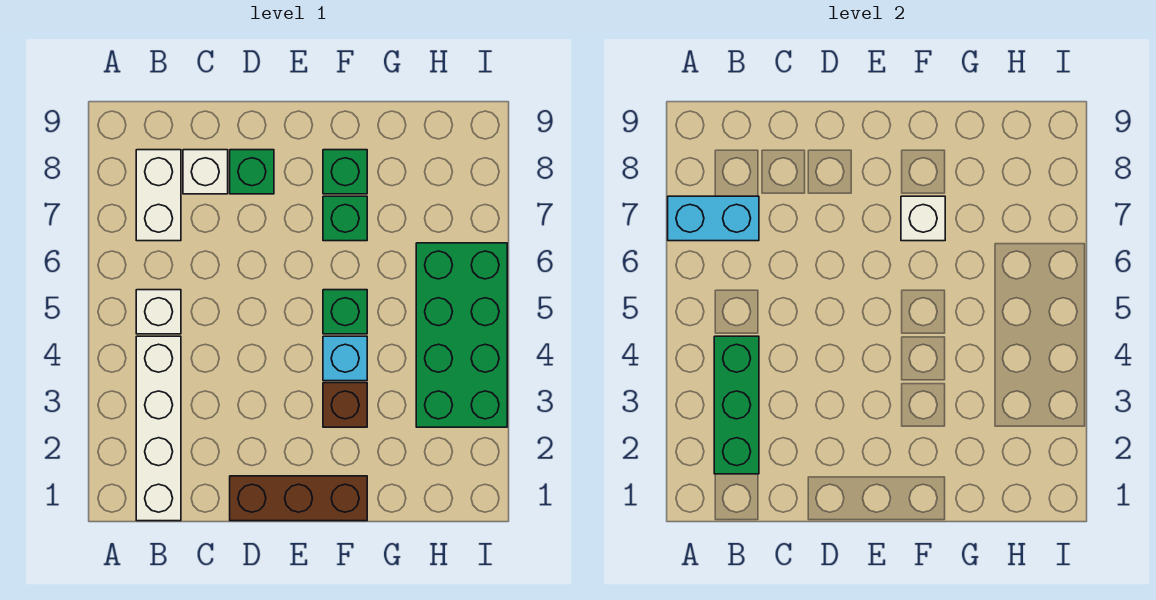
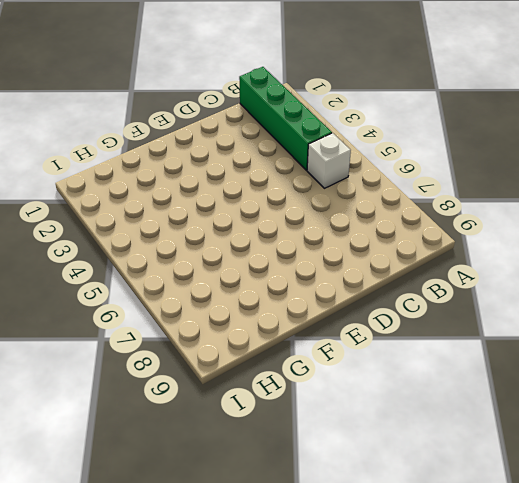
green brick B1:B4 level 1 -> white brick B1:B4 level 1
none -> white brick B7:B8 level 1
none -> white brick C8 level 1
none -> brown brick D1:F1 level 1

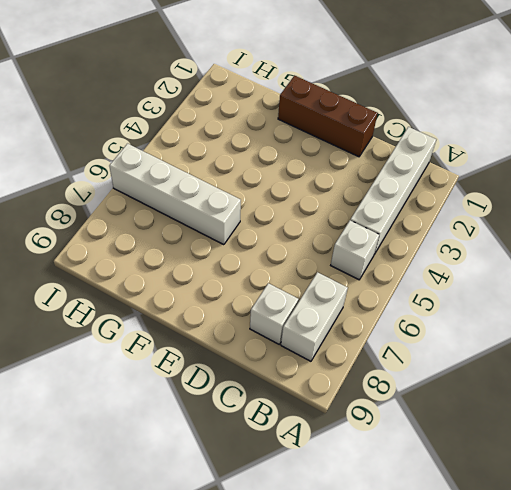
white brick F6:I6 level 1 -> green brick H3:I6 level 1
none -> green brick D8 level 1
none -> brown brick F3 level 1
none -> cyan brick F4 level 1

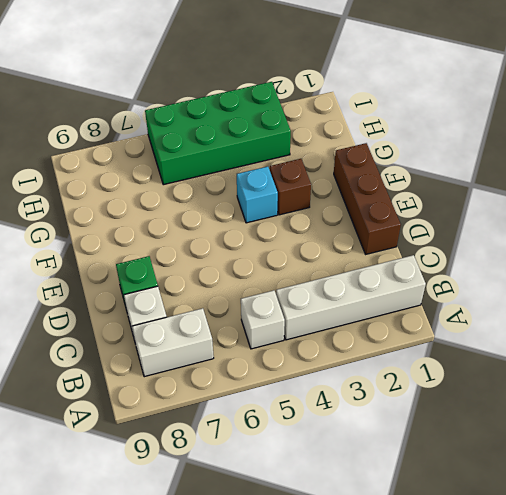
none -> green brick F5 level 1
none -> green brick F7 level 1
none -> green brick F8 level 1

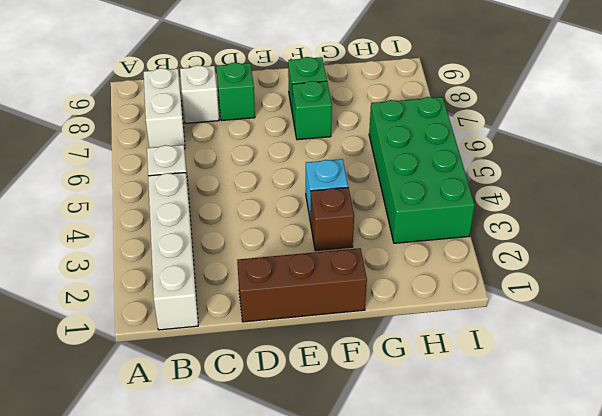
none -> green brick F5 level 1
none -> cyan brick A7:B7 level 2
none -> green brick B2:B4 level 2

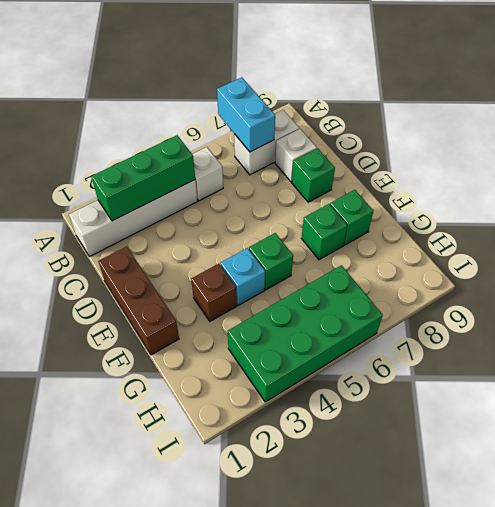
none -> white brick F7 level 2

